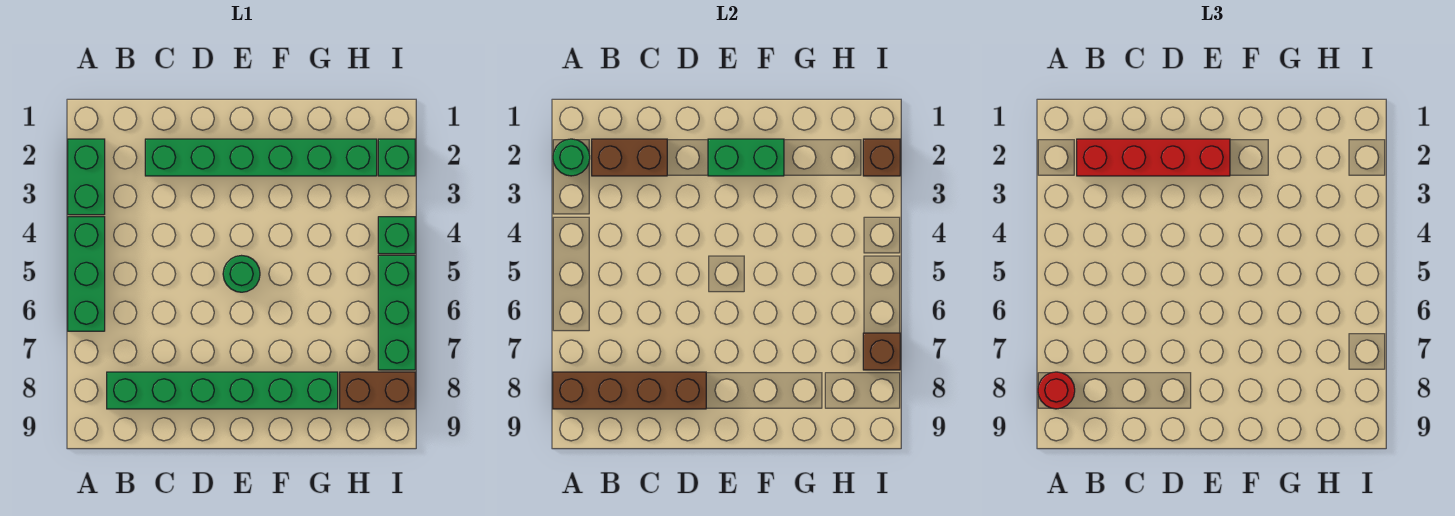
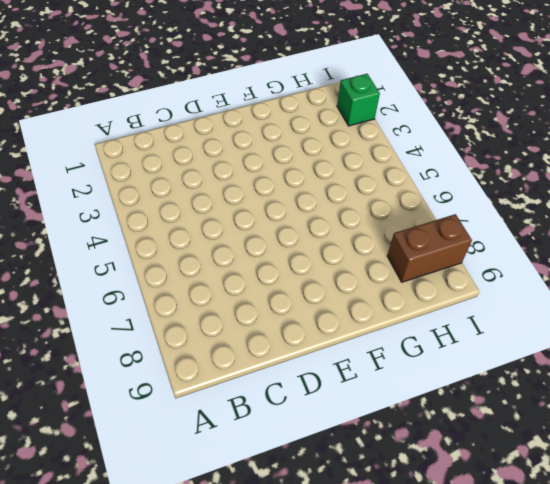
none -> green brick A2:A3 level 1
none -> green brick A4:A6 level 1
none -> green brick B8:G8 level 1

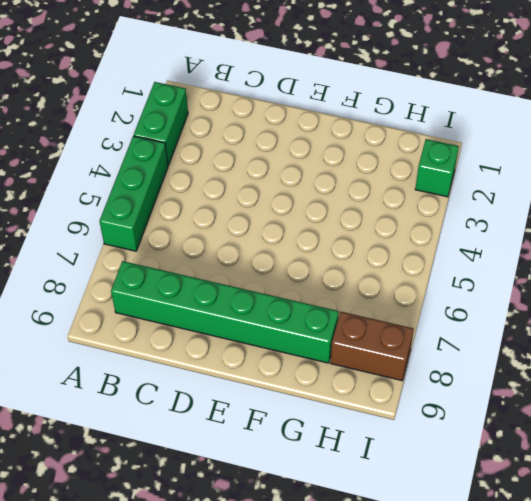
none -> green brick C2:H2 level 1
none -> green round brick E5 level 1
none -> green brick I4 level 1

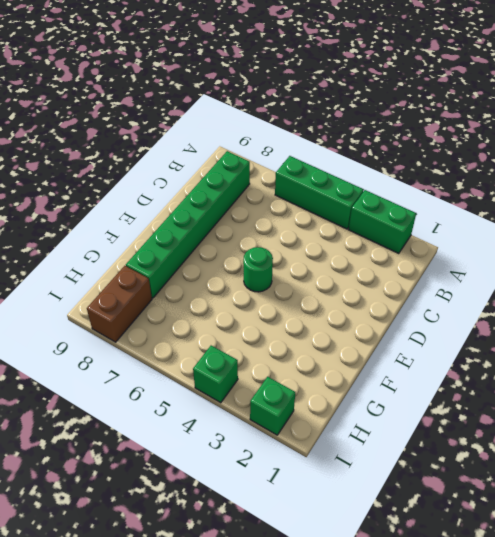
none -> green brick C2:H2 level 1
none -> green brick I5:I7 level 1
none -> green round brick A2 level 2

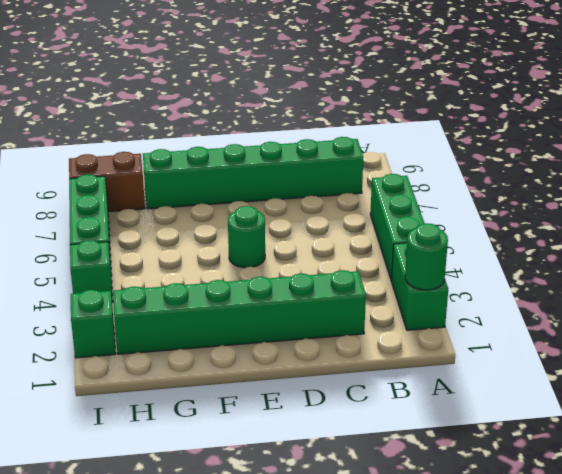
none -> brown brick A8:D8 level 2
none -> brown brick B2:C2 level 2
none -> green brick E2:F2 level 2

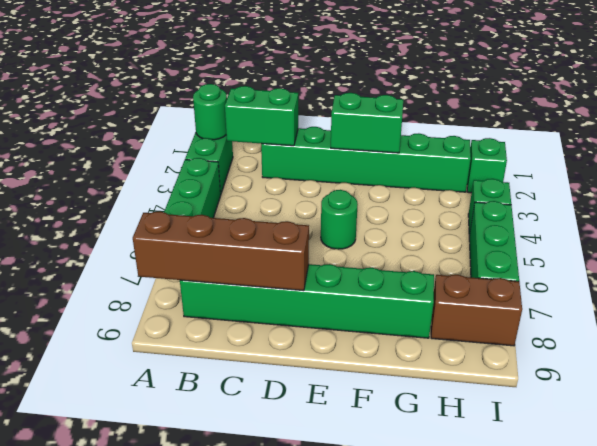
green brick B2:C2 level 2 -> brown brick B2:C2 level 2
none -> brown brick I2 level 2
none -> brown brick I7 level 2
none -> red round brick A8 level 3

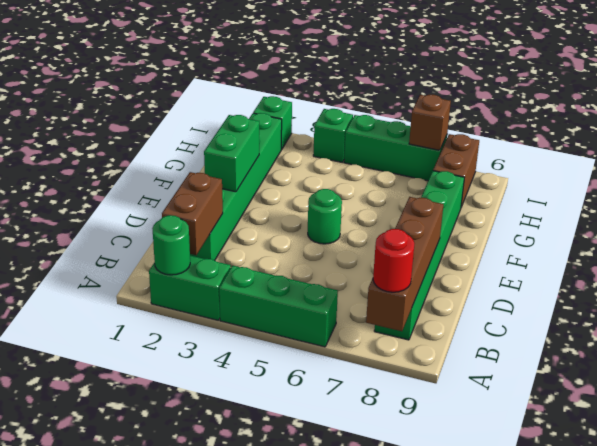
none -> brown brick I2 level 2
none -> red brick B2:E2 level 3

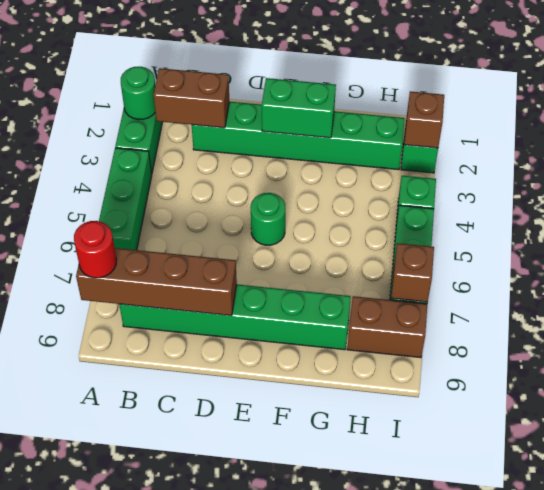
none -> red brick B2:E2 level 3

